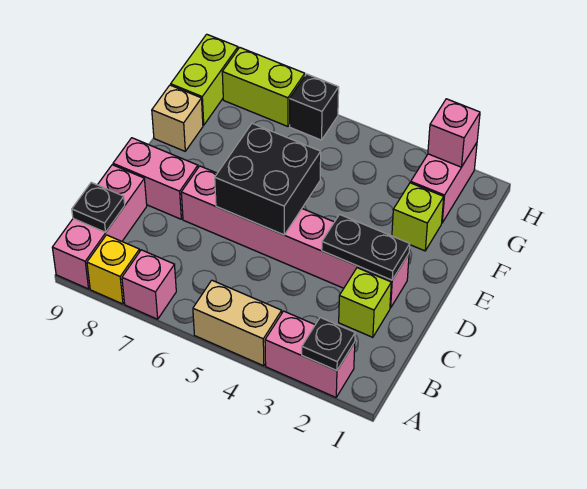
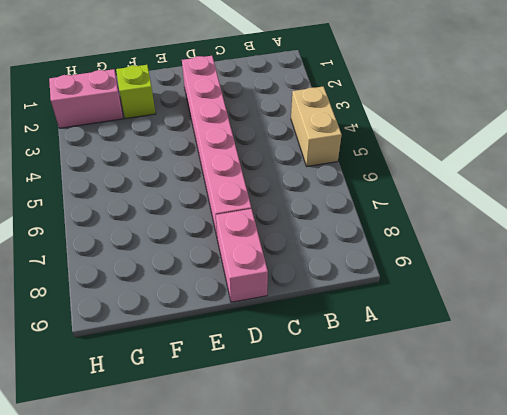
none -> pink brick A2:A3 level 1
none -> pink brick A7 level 1
none -> yellow brick A8 level 1

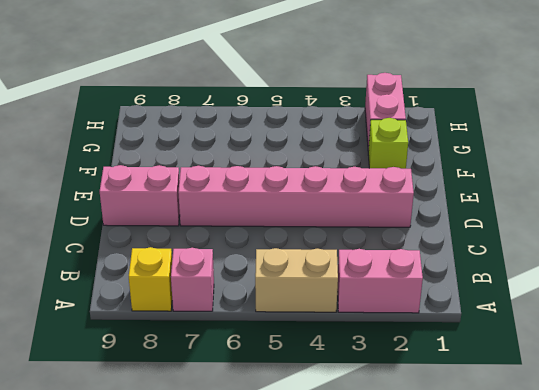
none -> pink brick A9:C9 level 1
none -> lime brick C2 level 1
none -> tan brick F9 level 1

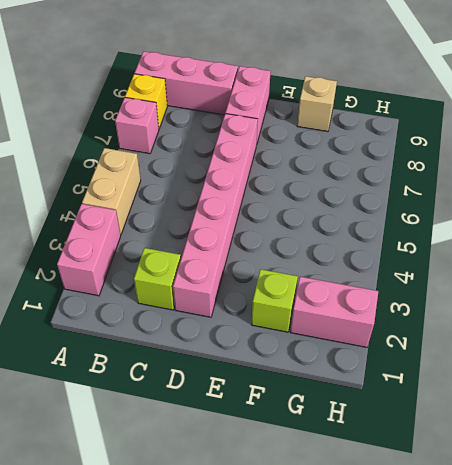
none -> lime brick G9:H9 level 1
none -> black brick H6 level 1
none -> lime brick H7:H8 level 1

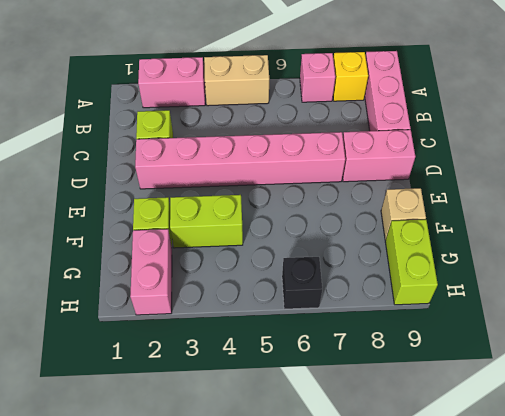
lime brick F3:F4 level 1 -> lime brick H7:H8 level 1
none -> black plate A2 level 2
none -> black plate B9 level 2
none -> black plate D2:D3 level 2

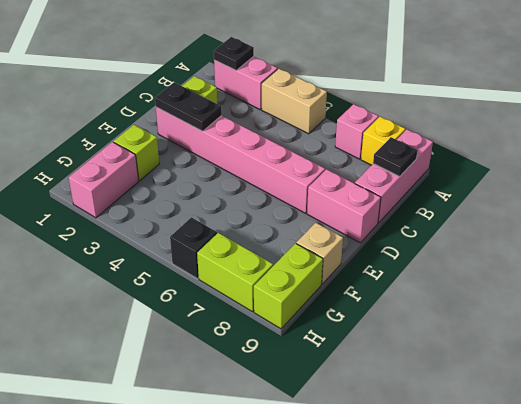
none -> black brick D5:E6 level 2
none -> pink brick H2 level 2

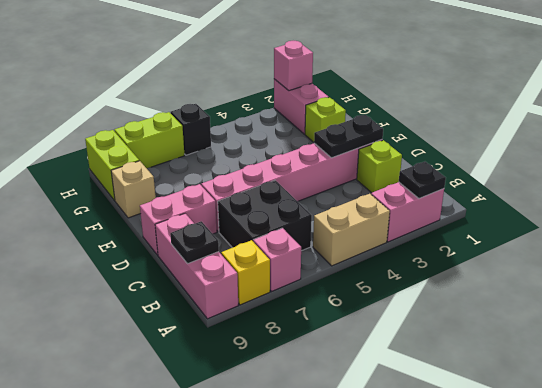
black brick B6:C7 level 1 -> black brick D5:E6 level 2

